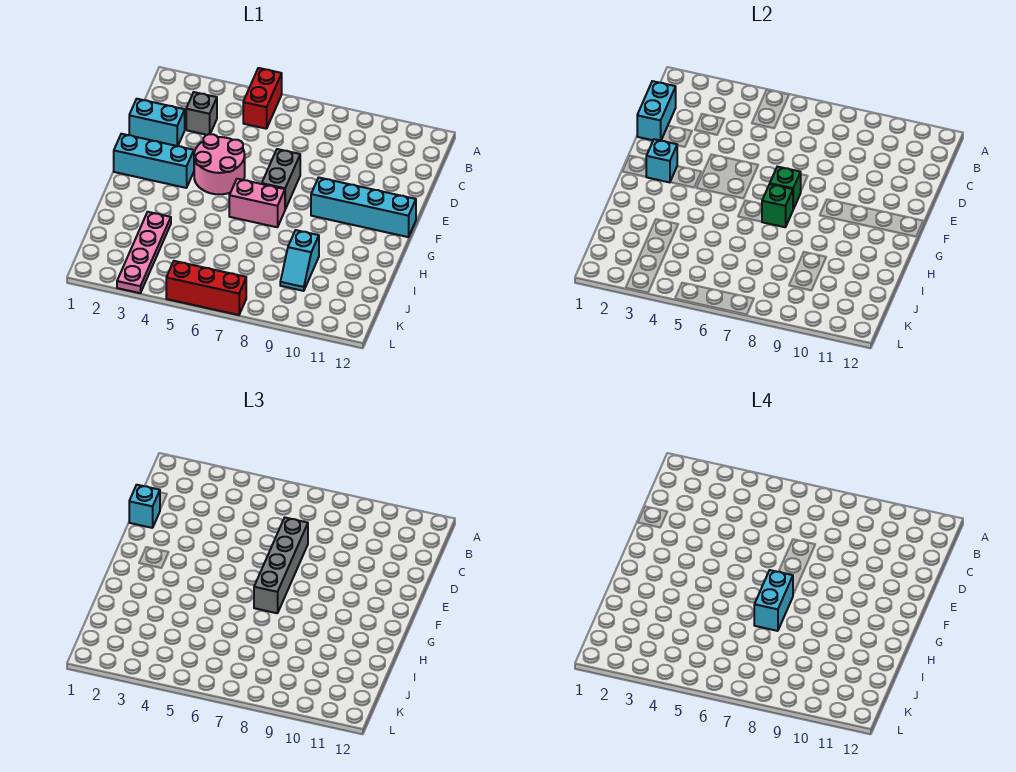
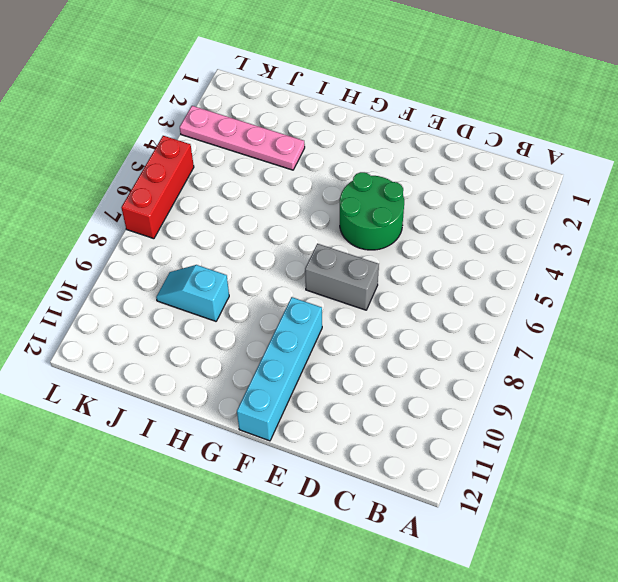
green round brick E4:F5 level 1 -> pink round brick E4:F5 level 1
none -> red brick A5:B5 level 1
none -> grey brick C3 level 1
none -> cyan brick D1:D2 level 1

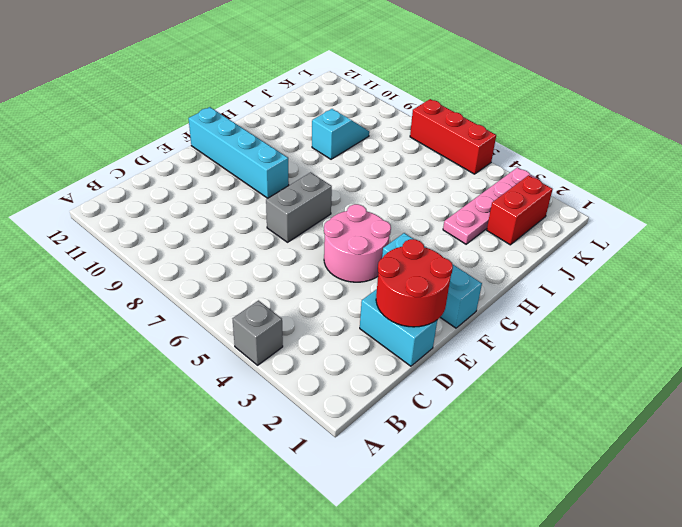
grey brick A4 level 1 -> grey brick C3 level 1
red round brick D1:E2 level 2 -> cyan brick C1:D1 level 2
red brick J2:K2 level 1 -> red brick A5:B5 level 1
none -> pink brick G6:G7 level 1
none -> cyan brick F2 level 2
none -> green brick F7 level 2

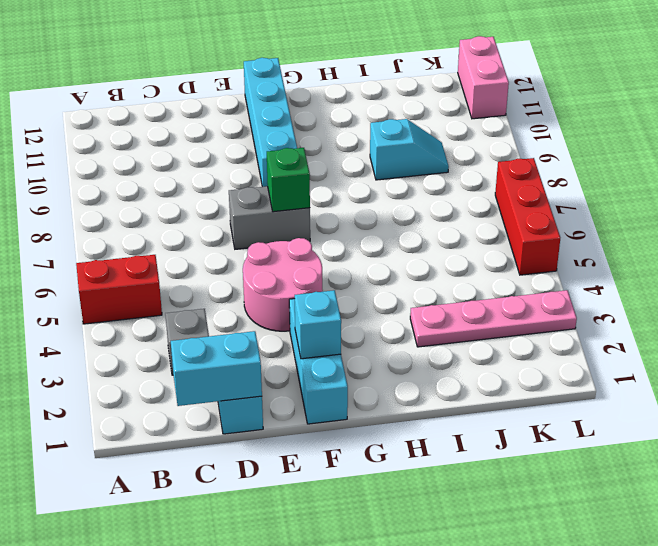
pink brick L11:L12 level 1 -> pink brick G6:G7 level 1
none -> green brick G7 level 2
none -> cyan brick D1 level 3
none -> grey brick D7:G7 level 3

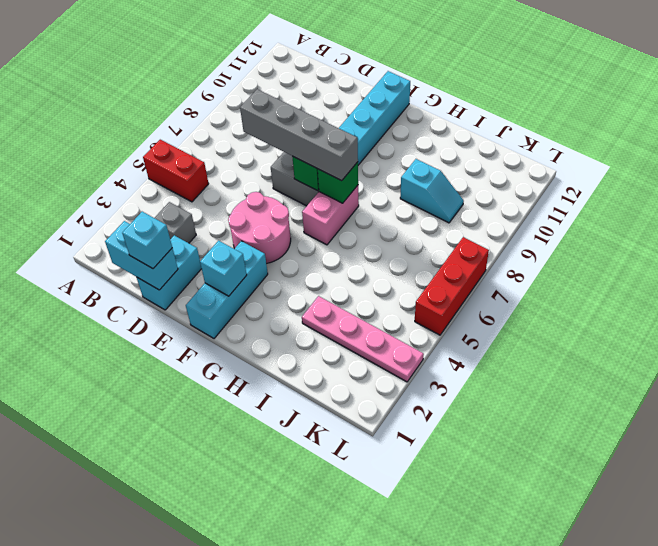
none -> cyan brick G7:H7 level 4

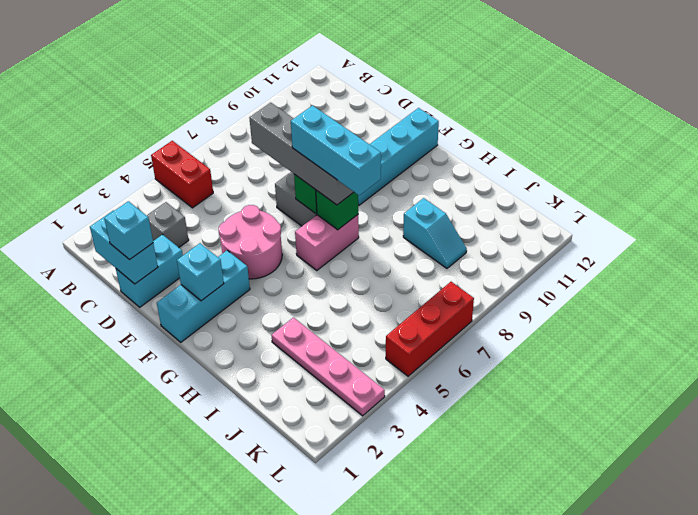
cyan brick F7:H7 level 4 -> cyan brick G7:H7 level 4

